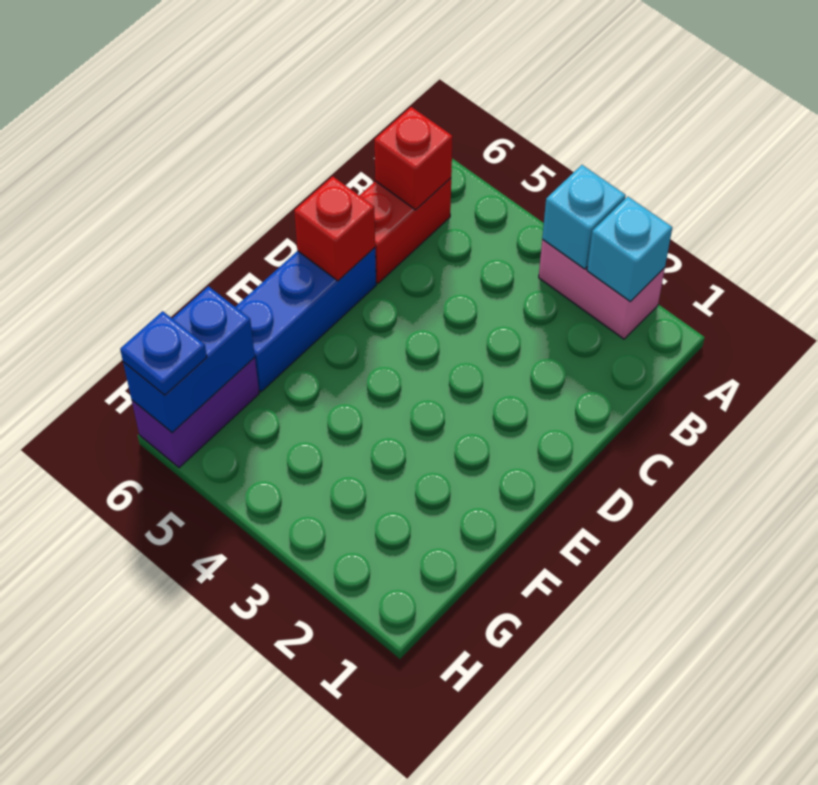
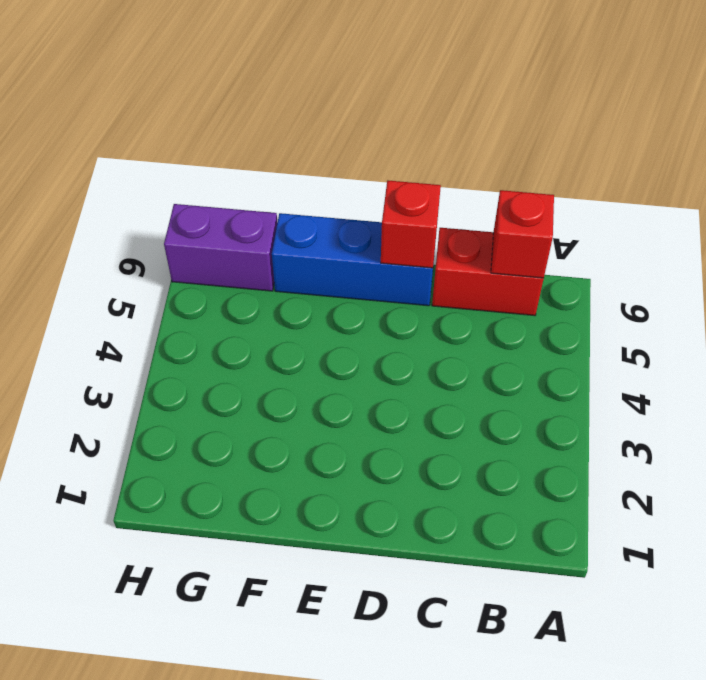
none -> pink brick A2:A3 level 1
none -> cyan brick A2 level 2

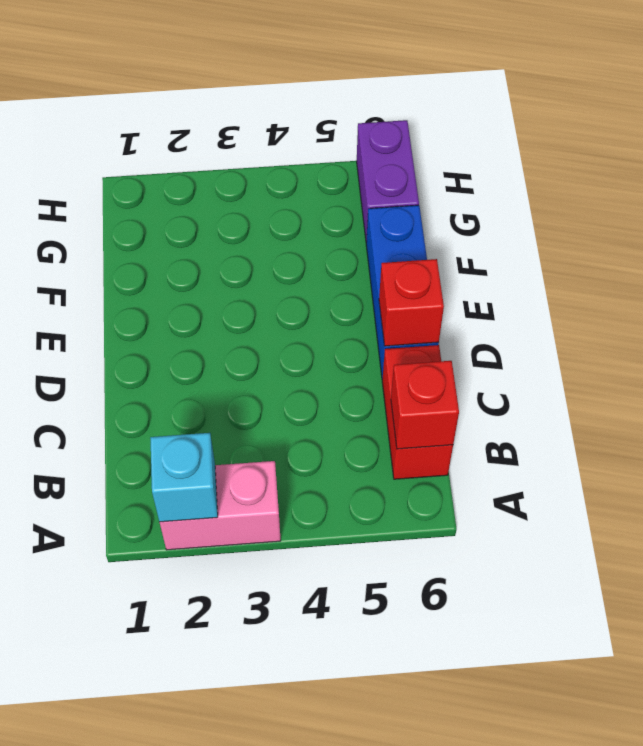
none -> cyan brick A3 level 2
none -> blue brick G6:H6 level 2

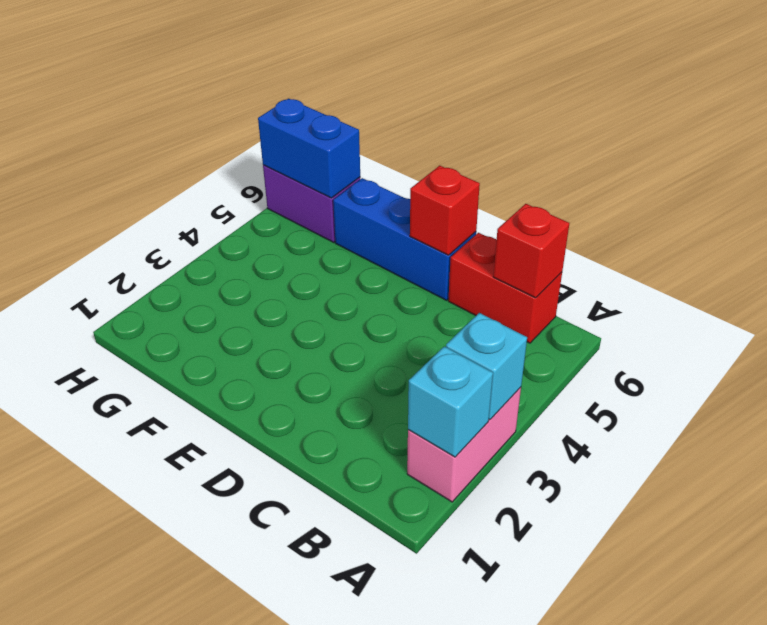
none -> blue plate H6 level 3

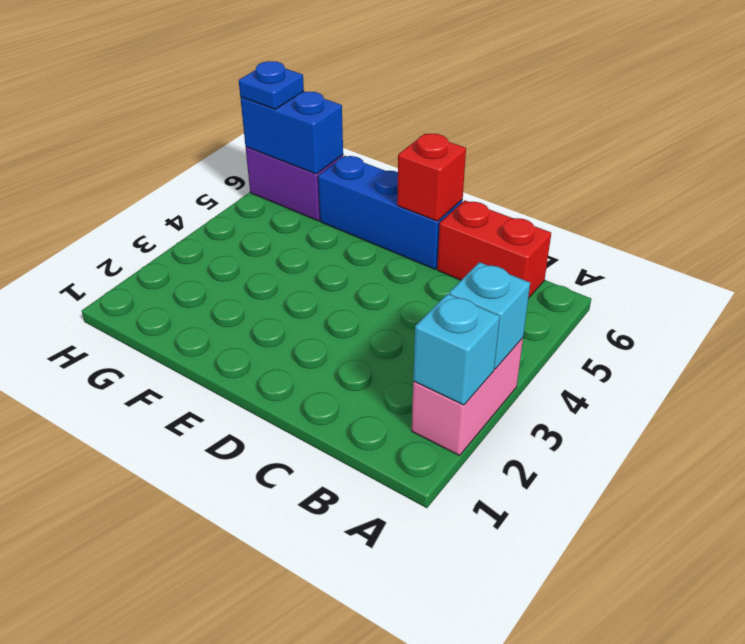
none -> red brick B6 level 2

